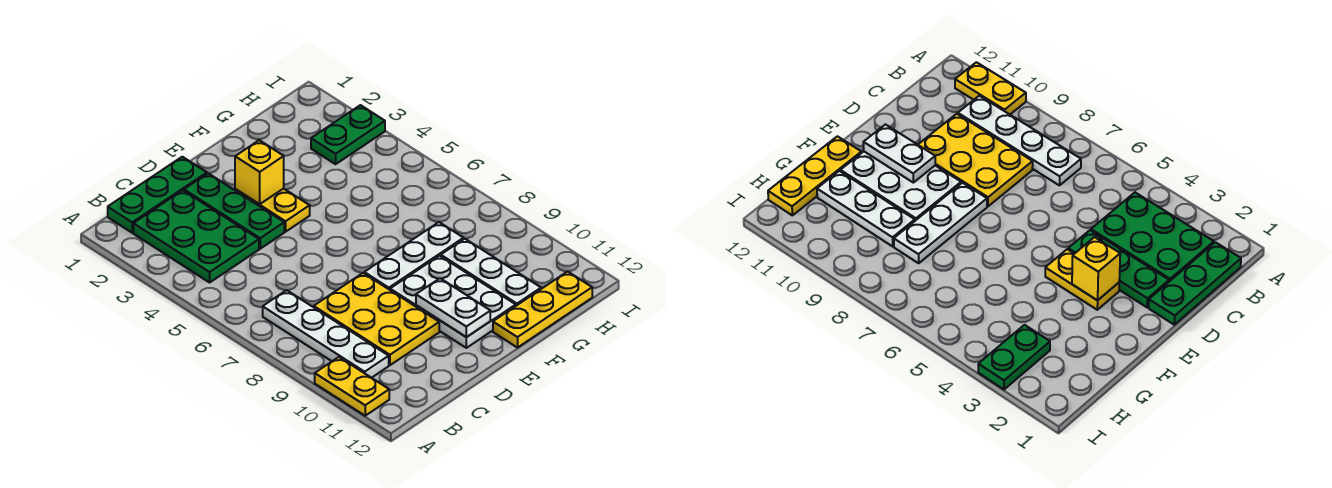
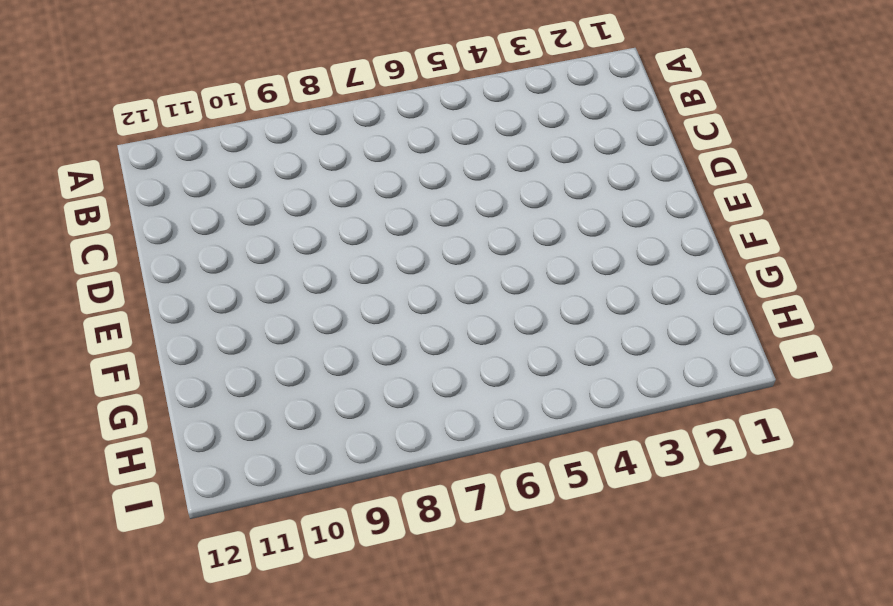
none -> yellow plate A10:A11 level 1
none -> green plate B1:D1 level 1
none -> green plate B2:C4 level 1

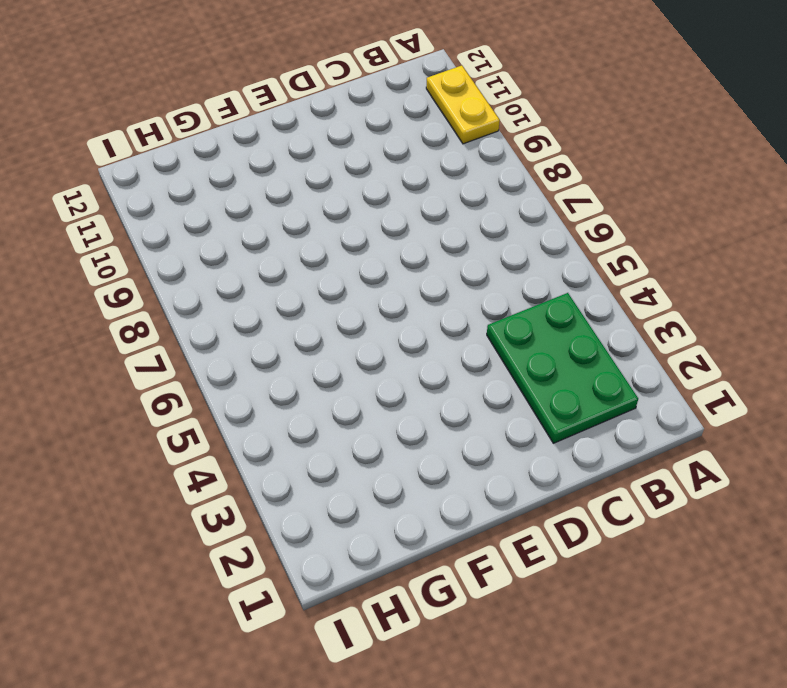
none -> green plate B1:D1 level 1
none -> white plate B7:B10 level 1
none -> yellow plate C8:D10 level 1

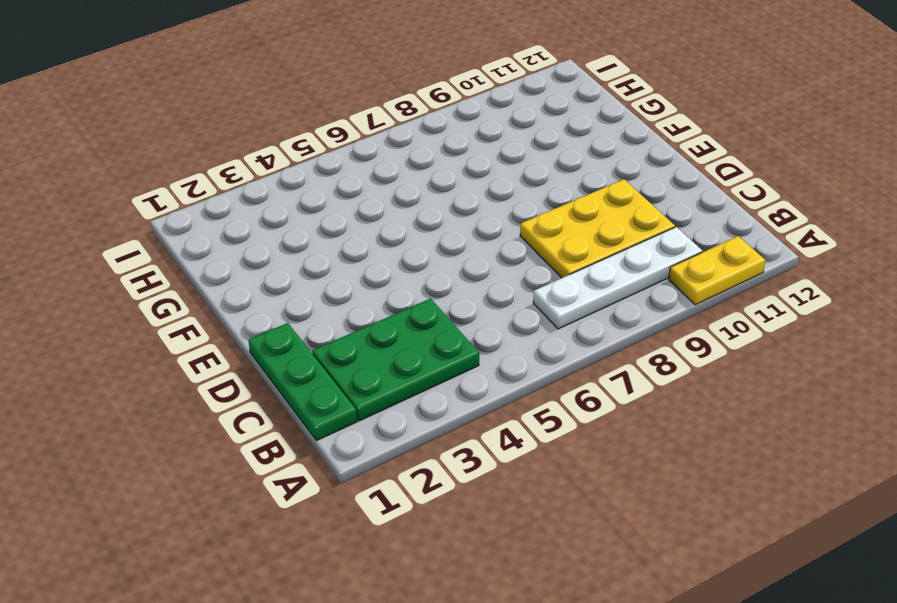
none -> green plate D2:D4 level 1
none -> yellow plate E3:E4 level 1
none -> white plate E8:G8 level 1

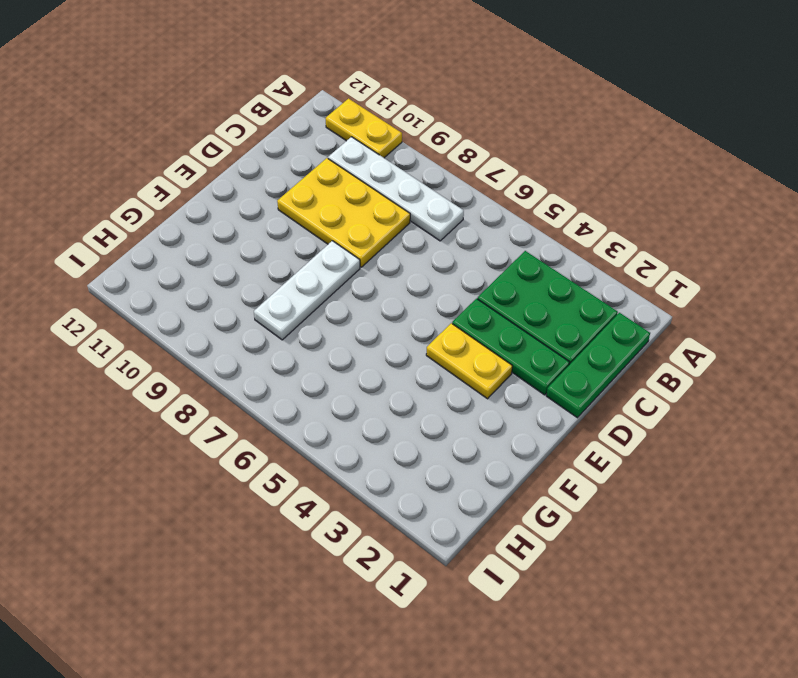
none -> white plate E9:F11 level 1
none -> yellow plate F12:H12 level 1
none -> white plate G9:G11 level 1

